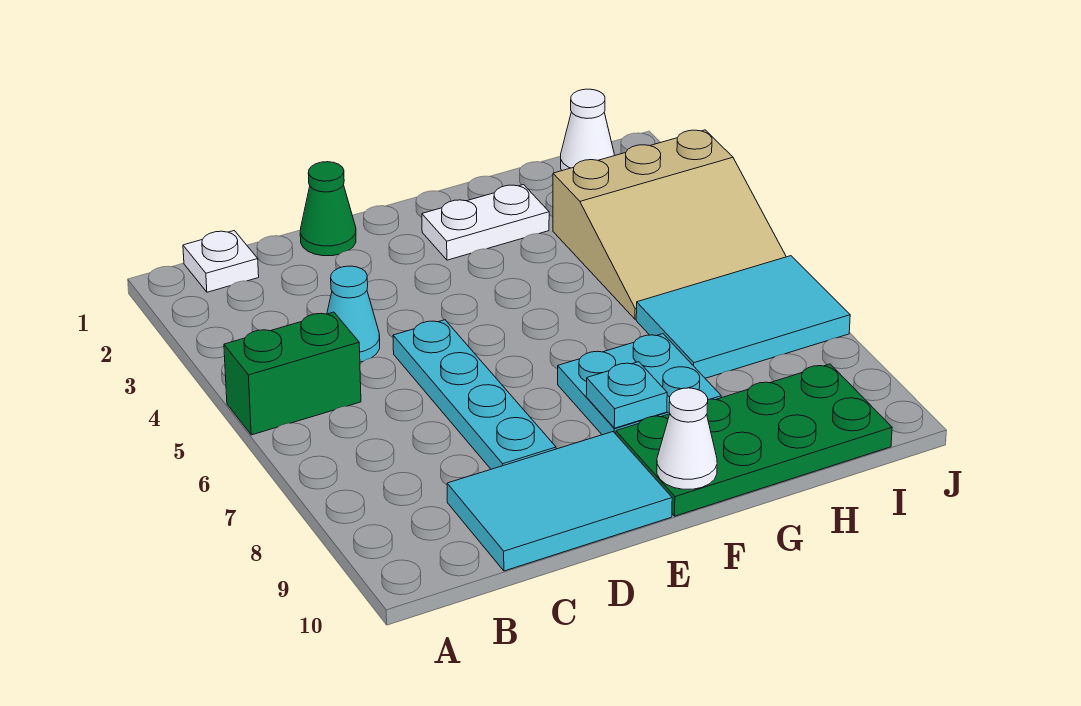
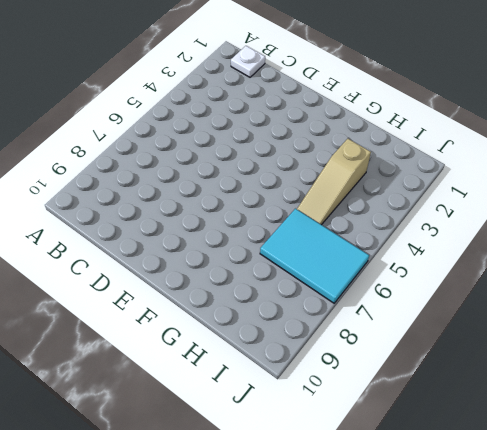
tan slope H3:H5 level 1 top 3 -> tan slope H3:J5 level 1 top 3
none -> green brick A5:B5 level 1
none -> cyan cone C4 level 1
none -> cyan tile C9:E10 level 1

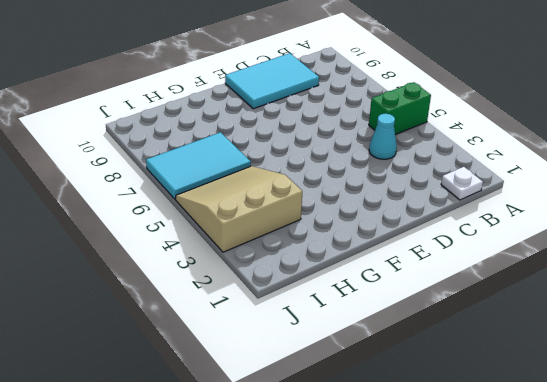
none -> green cone D1 level 1
none -> cyan plate D5:D8 level 1
none -> white plate F2:G2 level 1

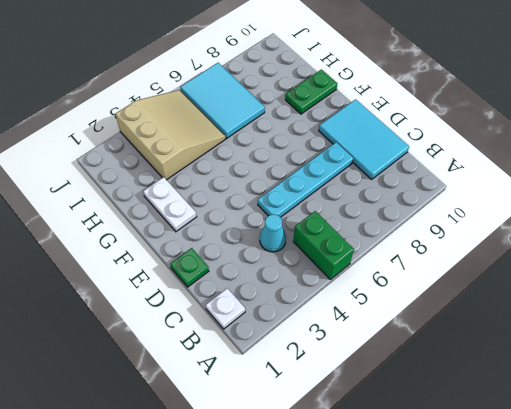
green plate D1 level 1 -> green cone D1 level 1
green plate G9:G10 level 1 -> green plate F9:I10 level 1
none -> cyan plate F7:G8 level 1
none -> white cone I1 level 1
none -> cyan plate F8 level 2

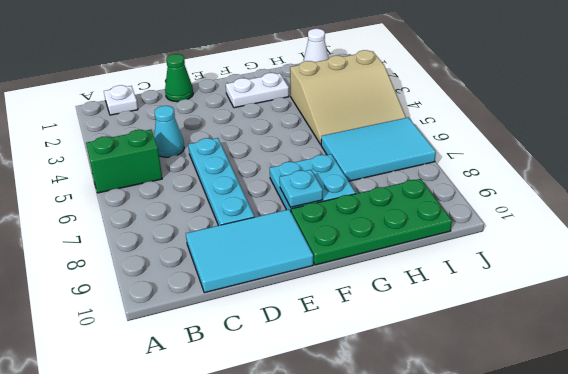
none -> white cone F10 level 2

